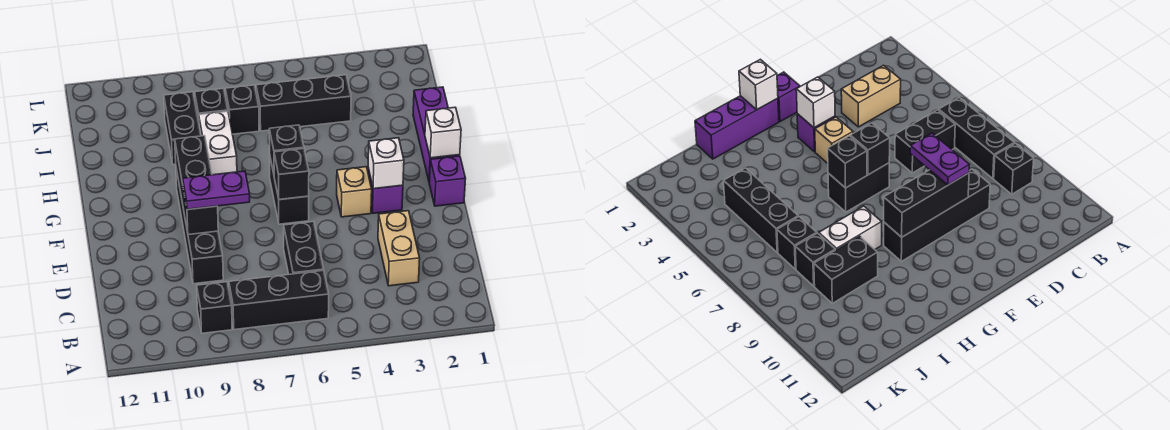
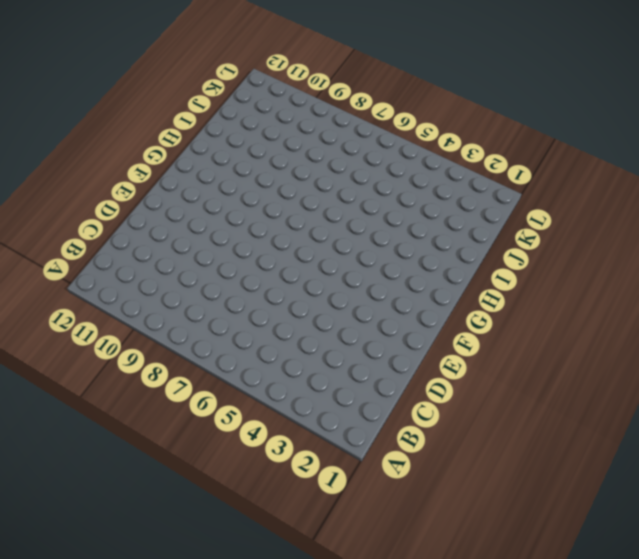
none -> black brick B6:B8 level 1
none -> black brick B9 level 1
none -> tan brick C3:D3 level 1

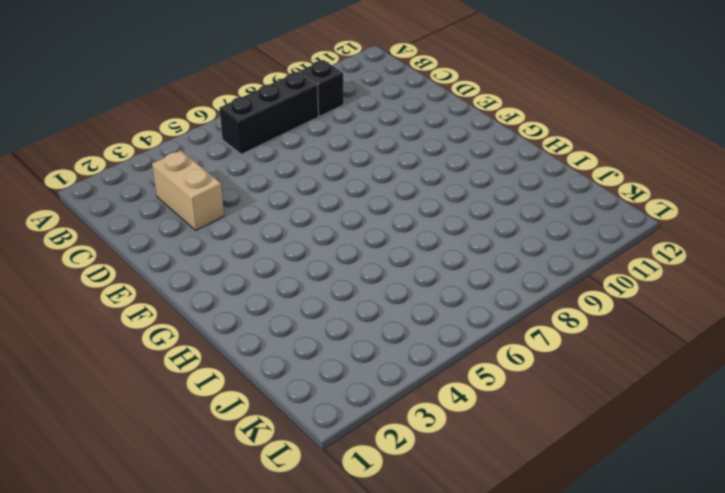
none -> black brick C6:D6 level 1
none -> black brick D9:G9 level 1
none -> purple brick F1 level 1

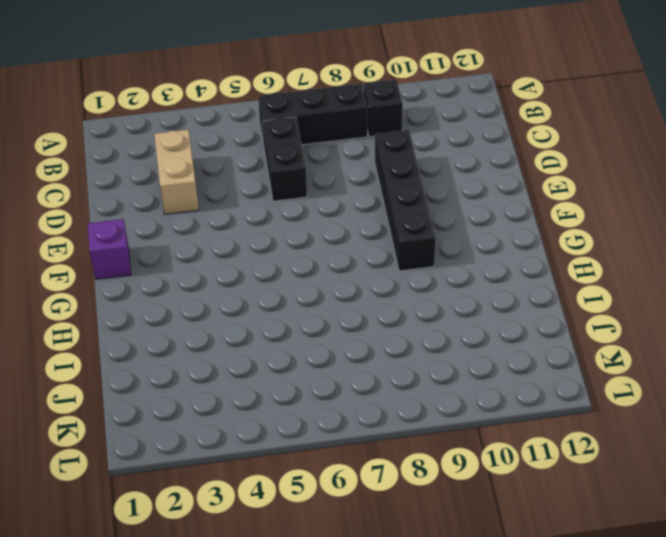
none -> purple brick F3 level 1
none -> tan brick F4 level 1
none -> black brick F6:G6 level 1

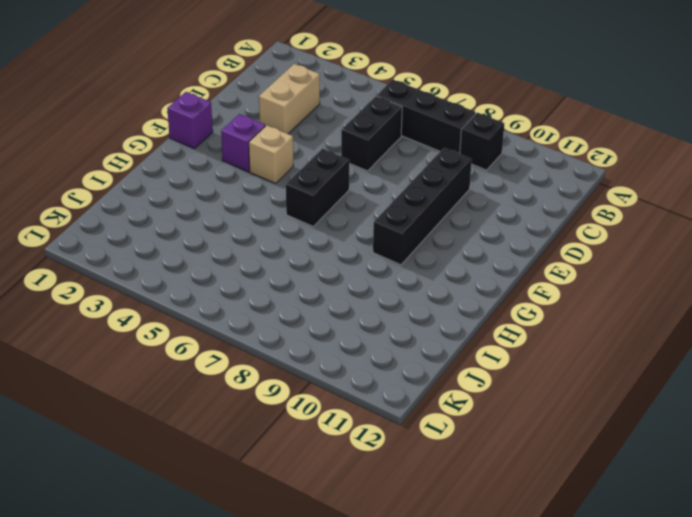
none -> purple brick G1:I1 level 1
none -> white brick H8:I8 level 1
none -> black brick I9:J9 level 1

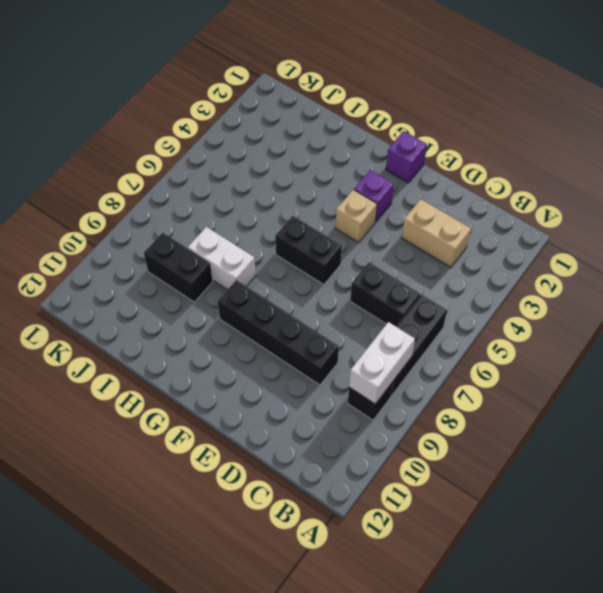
white brick B8:B9 level 2 -> none
none -> purple brick G1:I1 level 1
none -> black brick J4:J6 level 1
none -> black brick J7 level 1

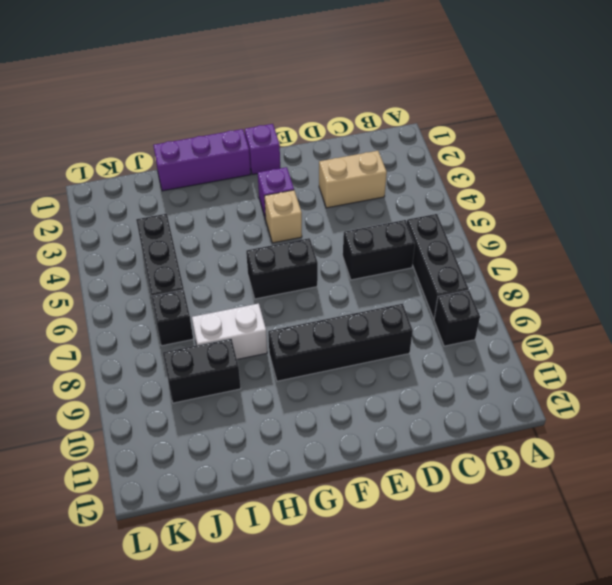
none -> black brick J8 level 1
none -> black brick E9:G9 level 2
none -> white brick F3 level 2

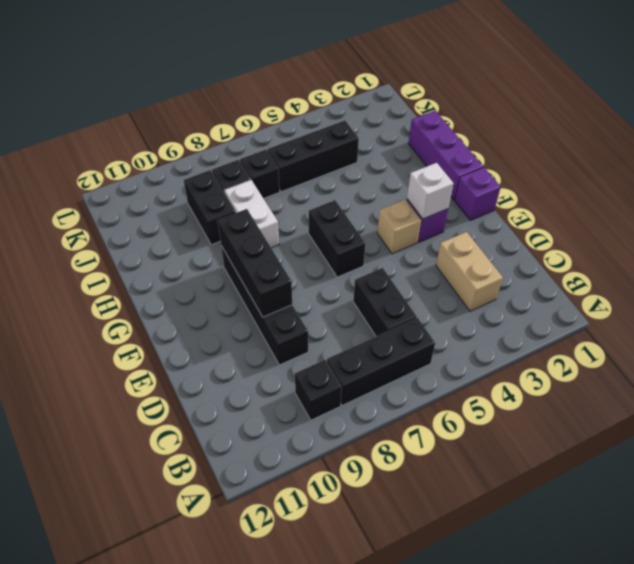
none -> black brick F6 level 2
none -> white brick G1 level 2
none -> black brick G6 level 2

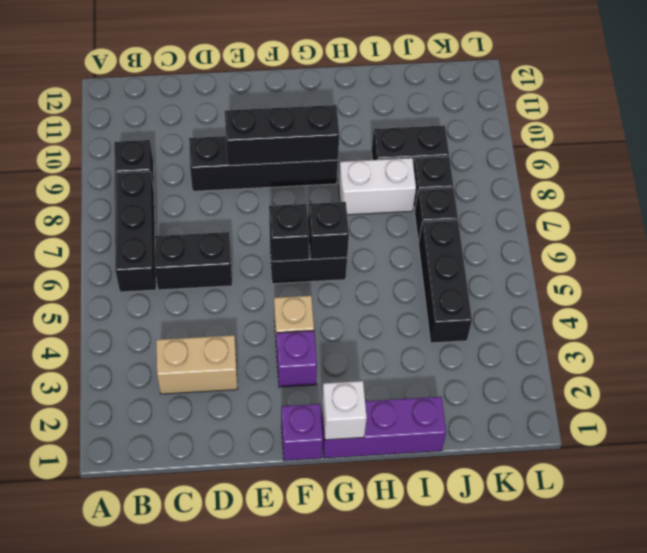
none -> white brick F3 level 2
none -> purple plate E8:E9 level 3

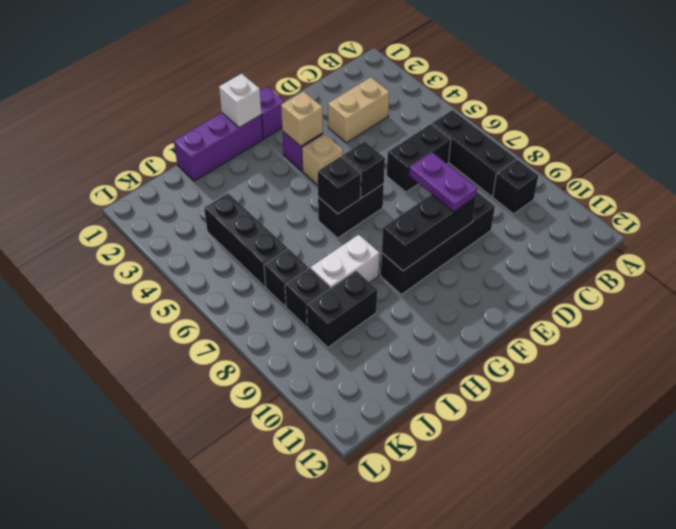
tan brick F3 level 2 -> white brick F3 level 2

